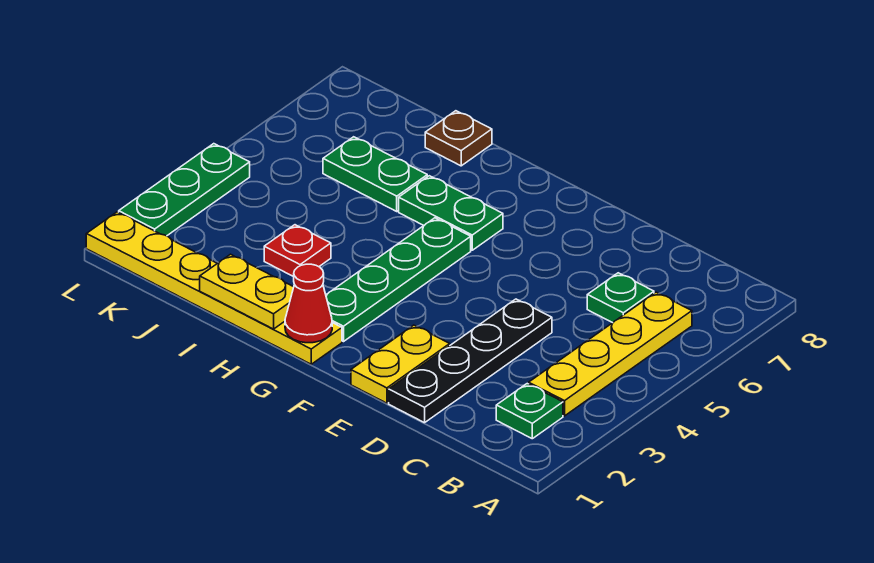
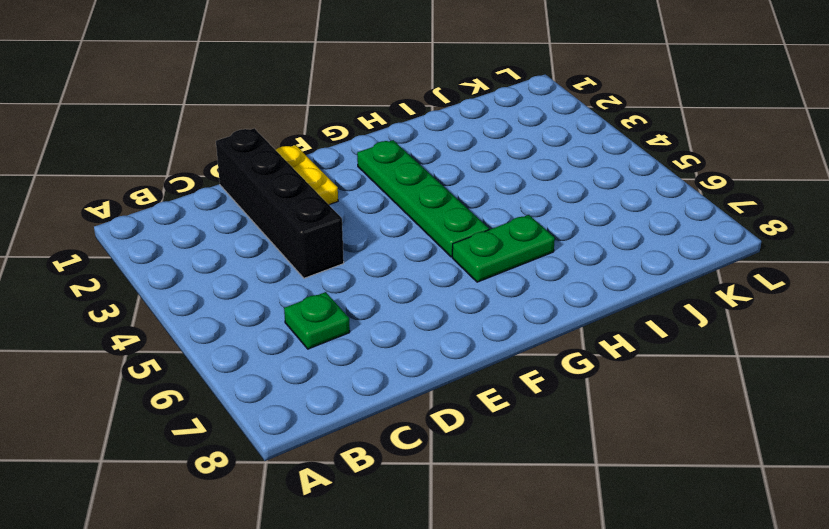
black brick D1:D4 level 1 -> black plate D1:D4 level 1
none -> green plate B2 level 1
none -> yellow plate B3:B6 level 1
none -> yellow plate G1:L1 level 1

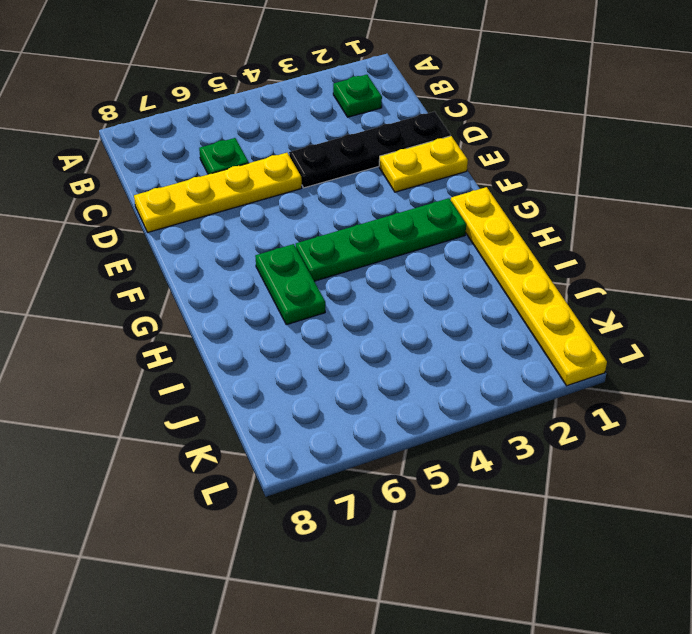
yellow plate D5:D8 level 1 -> yellow plate B3:B6 level 1
none -> red plate I3 level 1
none -> green plate I6:J6 level 1
none -> brown plate I8 level 1

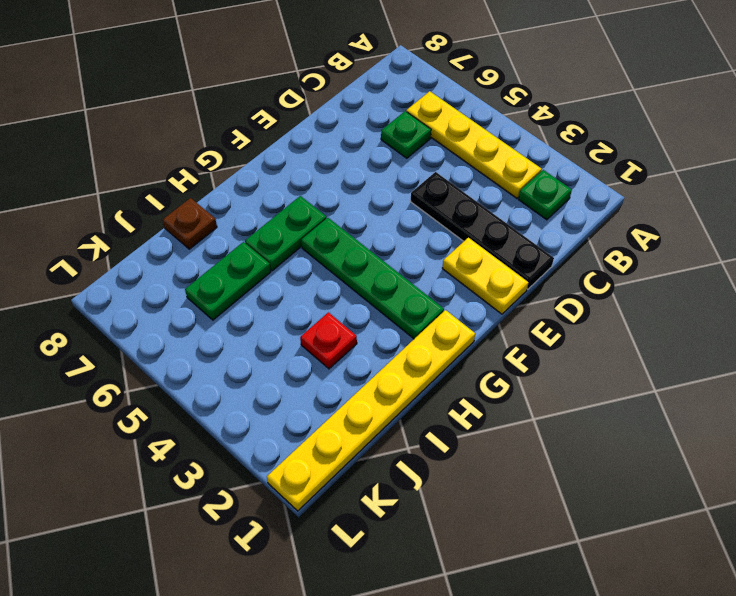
none -> green plate L2:L4 level 1
none -> red cone G1 level 2
none -> yellow plate H1:I1 level 2

